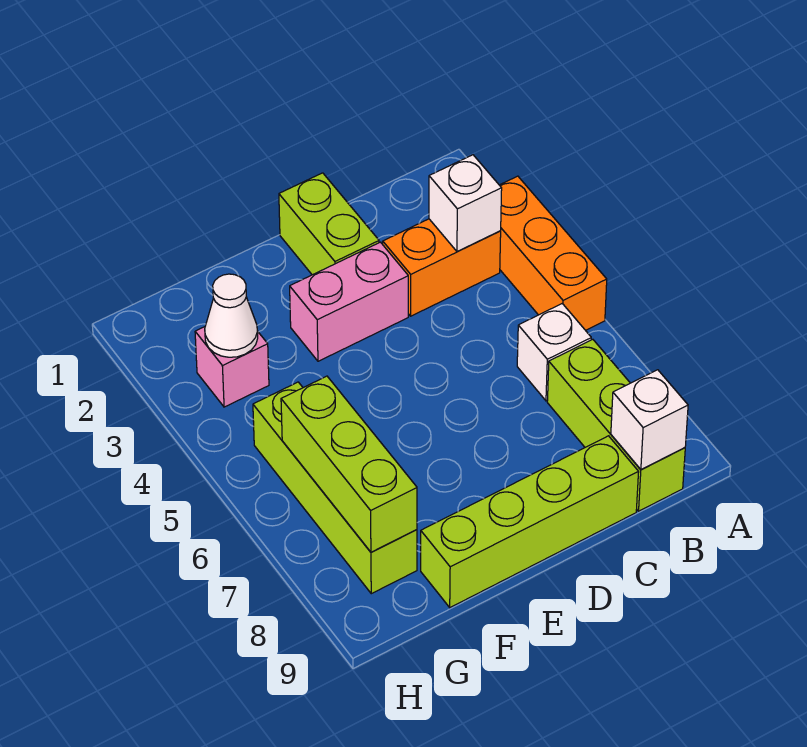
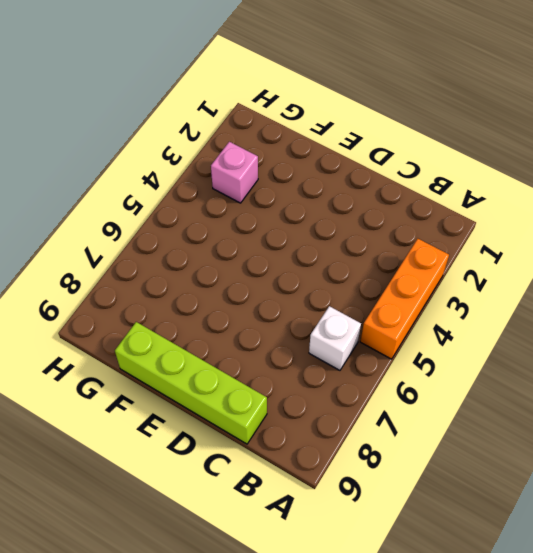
none -> orange brick B3:C3 level 1
none -> lime brick B7:B9 level 1
none -> lime brick D1:D2 level 1

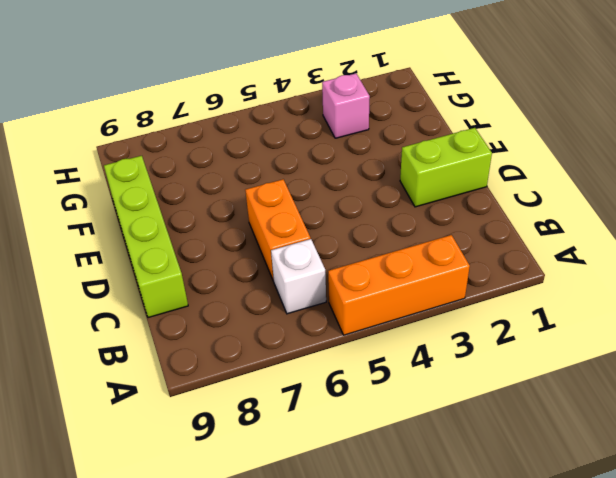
orange brick C6:D6 level 1 -> orange brick B3:C3 level 1
none -> lime brick B7:B9 level 1
none -> pink brick D3:E3 level 1
none -> lime brick G5:G8 level 1

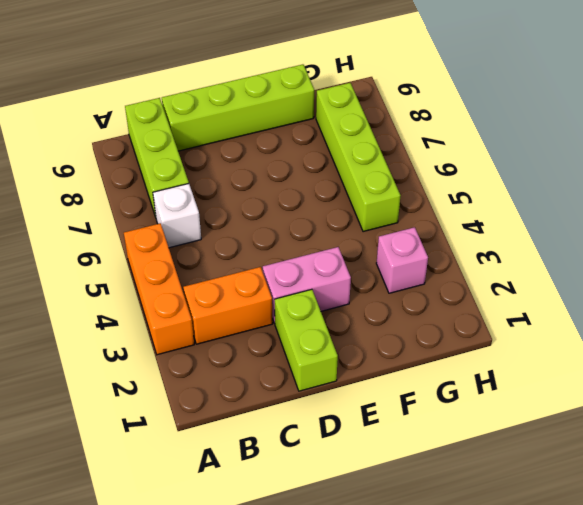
none -> white brick B3 level 2
none -> white brick B9 level 2
none -> white cone G3 level 2

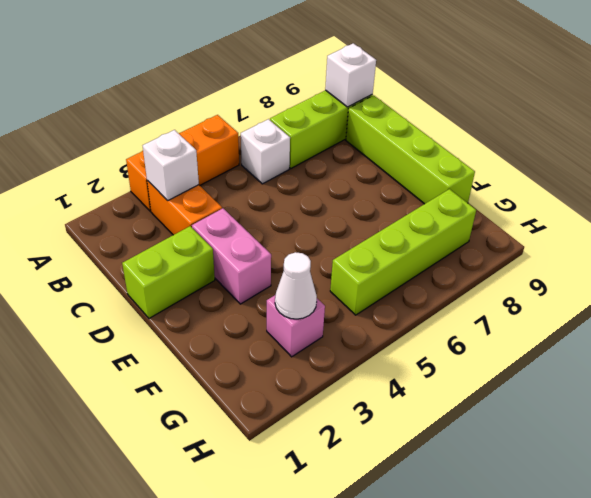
none -> lime brick G6:G8 level 2

